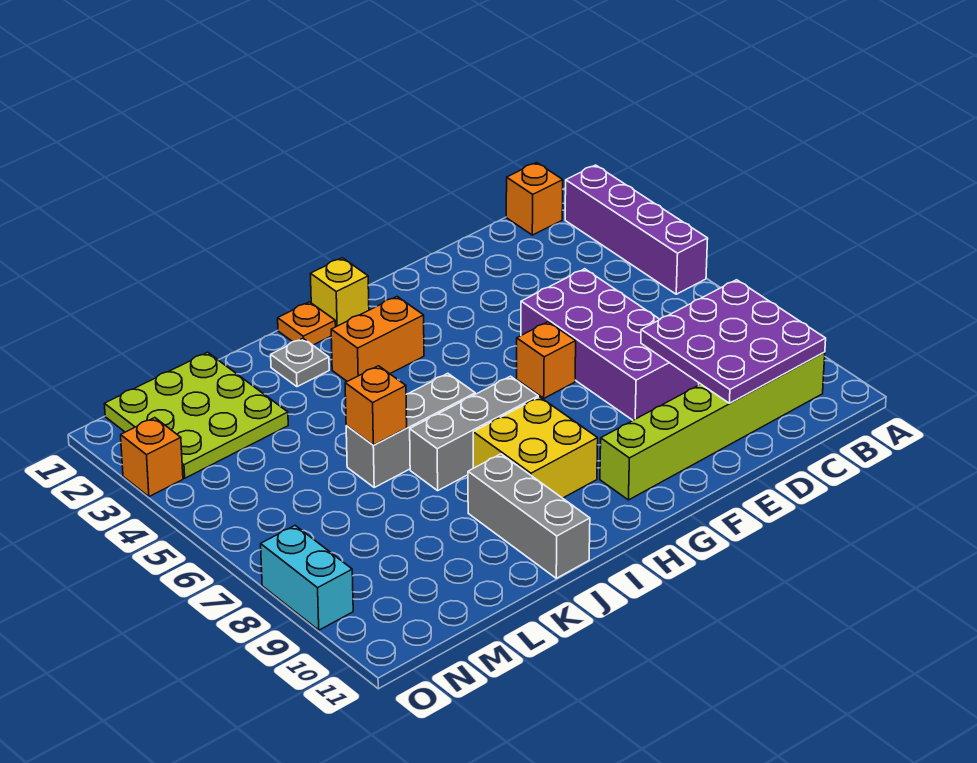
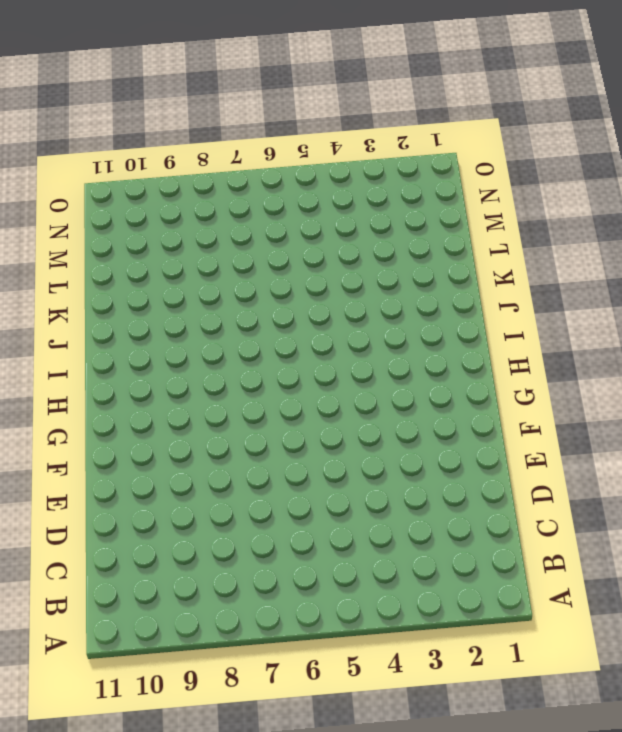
none -> purple brick A2:A5 level 1
none -> orange brick B1 level 1
none -> lime brick B10:G10 level 1

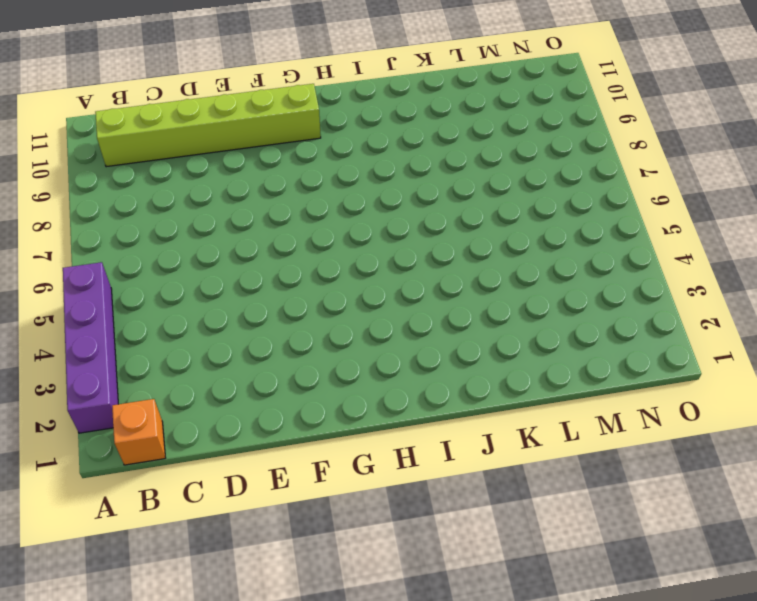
none -> purple brick D5:E8 level 1
none -> orange brick F6 level 1
none -> yellow brick H1 level 1

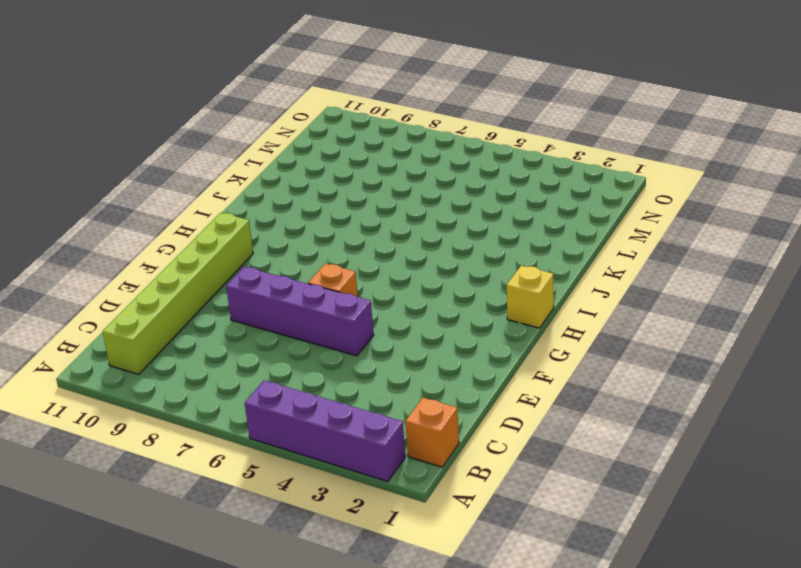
purple brick E5:E8 level 1 -> purple brick D5:E8 level 1
none -> orange brick H3:I3 level 1
none -> grey brick H7:J7 level 1
none -> yellow brick H8:I9 level 1

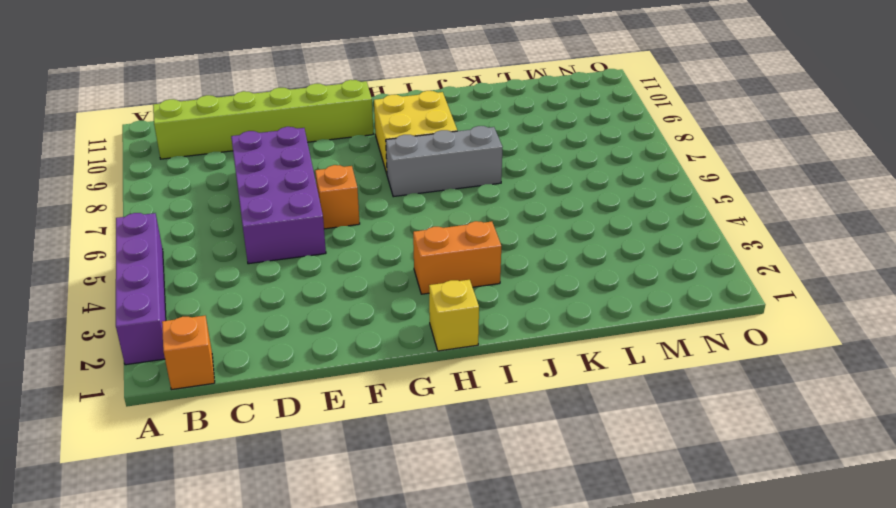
none -> orange plate I1 level 1
none -> grey brick I6:K6 level 1
none -> grey plate J2 level 1

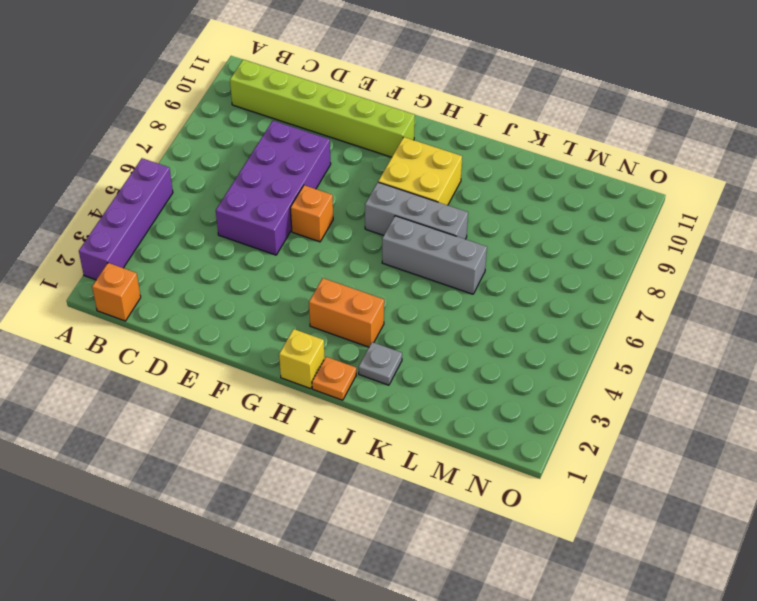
none -> grey brick J9:J11 level 1
none -> lime plate L1:N3 level 1
none -> orange brick O3 level 1

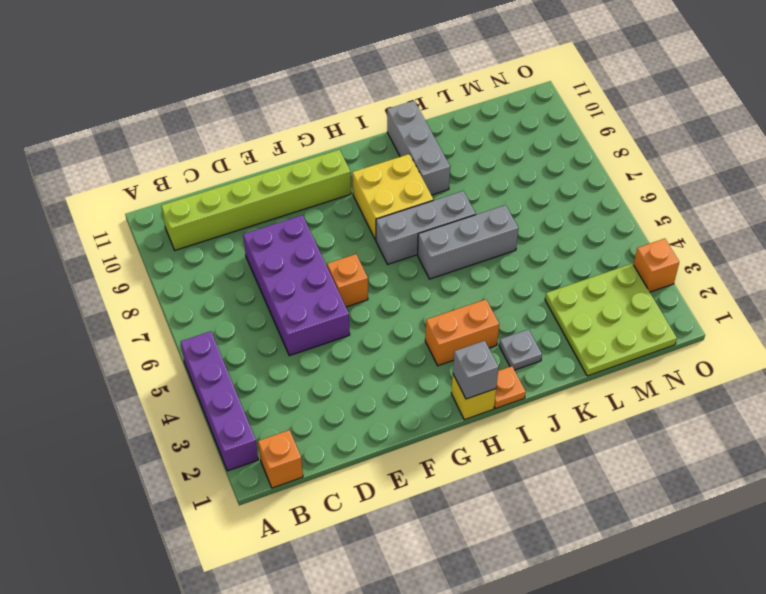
grey brick H1 level 2 -> none
none -> cyan brick O8:O9 level 1
none -> purple plate B8:D10 level 2
none -> orange brick K6 level 2

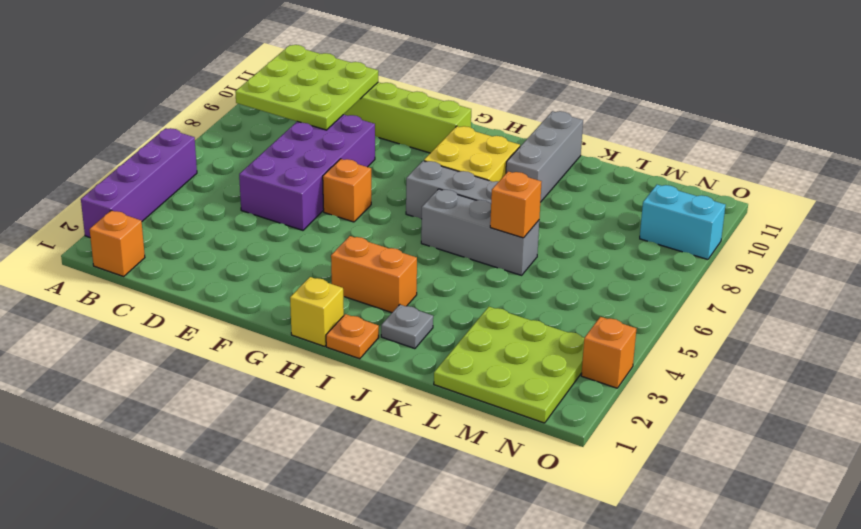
lime plate B8:D10 level 2 -> purple plate B8:D10 level 2
cyan brick N9:O9 level 1 -> cyan brick O8:O9 level 1

